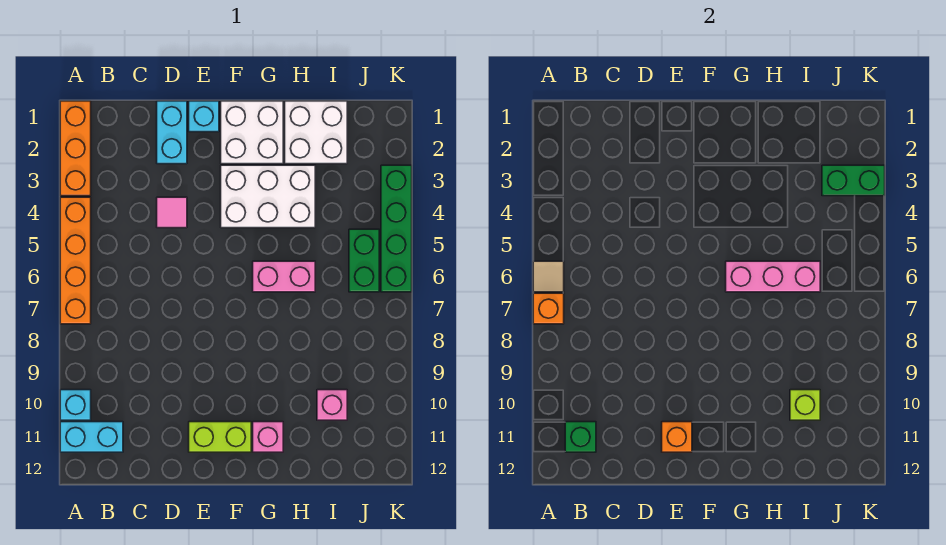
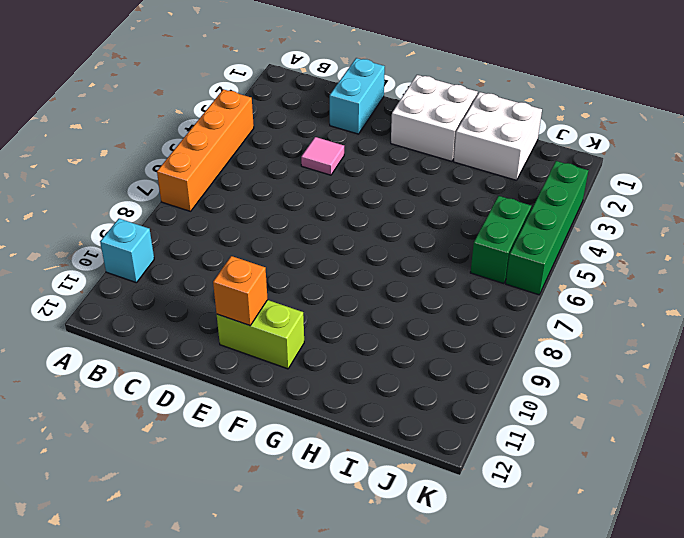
none -> orange brick A1:A3 level 1
none -> cyan brick A11:B11 level 1
none -> cyan brick E1 level 1

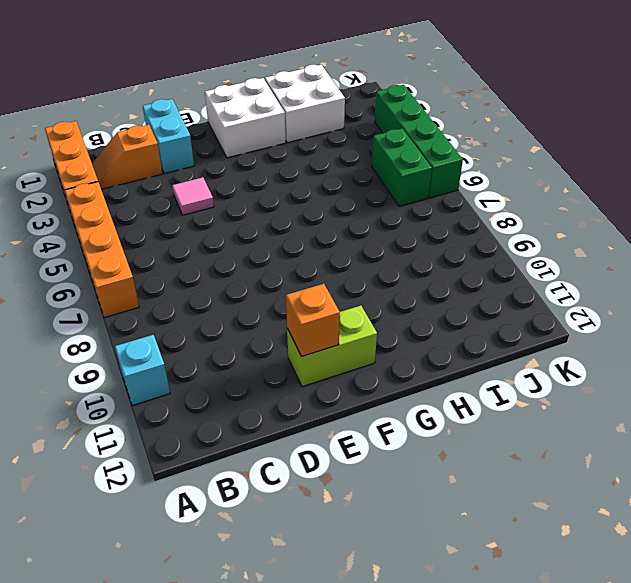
orange slope B2:C2 level 1 top C -> none
none -> cyan brick A11:B11 level 1
none -> cyan brick E1 level 1
none -> white brick F3:H4 level 1

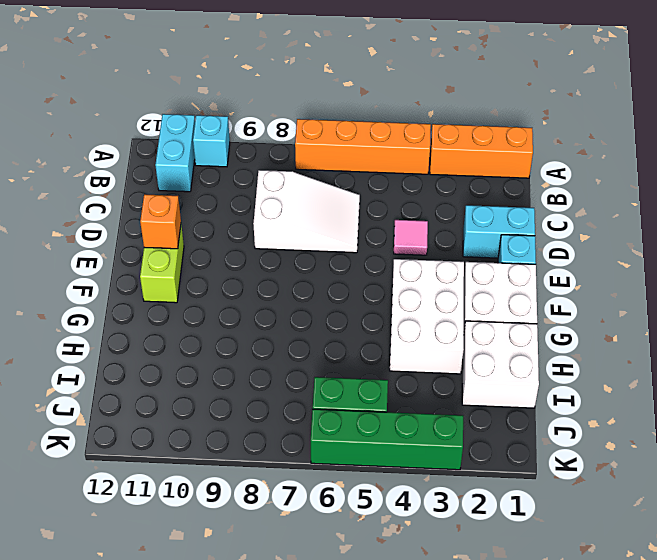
white slope C6:D8 level 1 top 8 -> none
none -> pink brick G6:H6 level 1
none -> pink brick G11 level 1
none -> pink brick I10 level 1

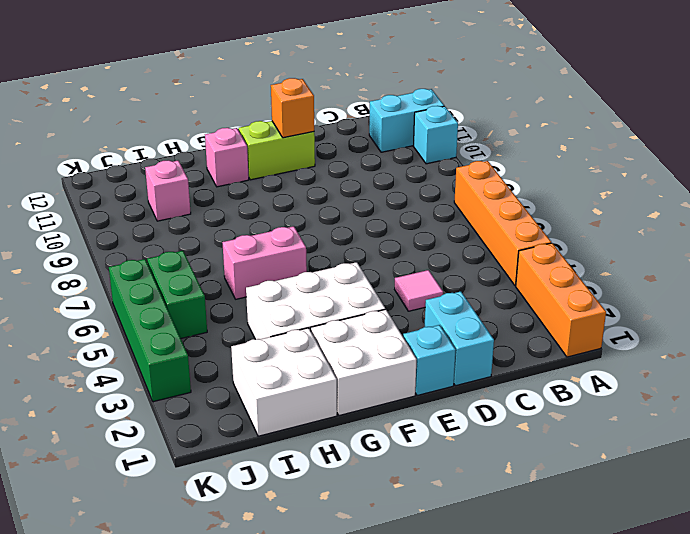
none -> tan tile A6 level 2
none -> orange brick A7 level 2
none -> green brick B11 level 2

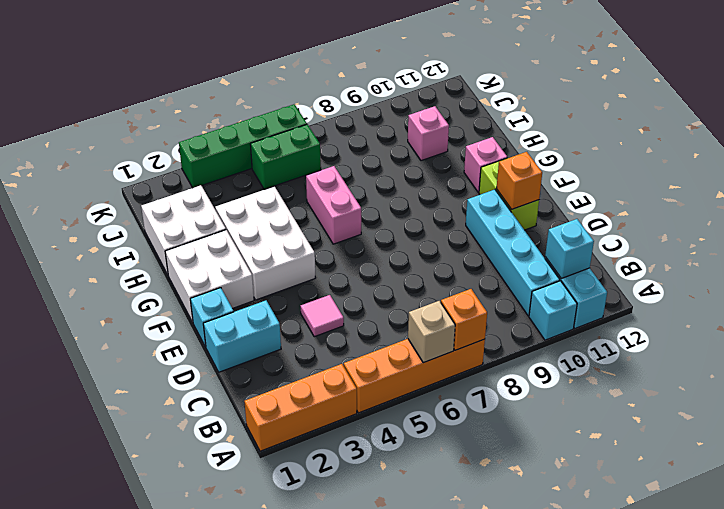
tan brick A6 level 2 -> tan tile A6 level 2
cyan brick B10:E10 level 1 -> none
cyan brick B11 level 2 -> green brick B11 level 2
none -> pink brick G6:I6 level 2
none -> lime brick I10 level 2
none -> green brick J3:K3 level 2

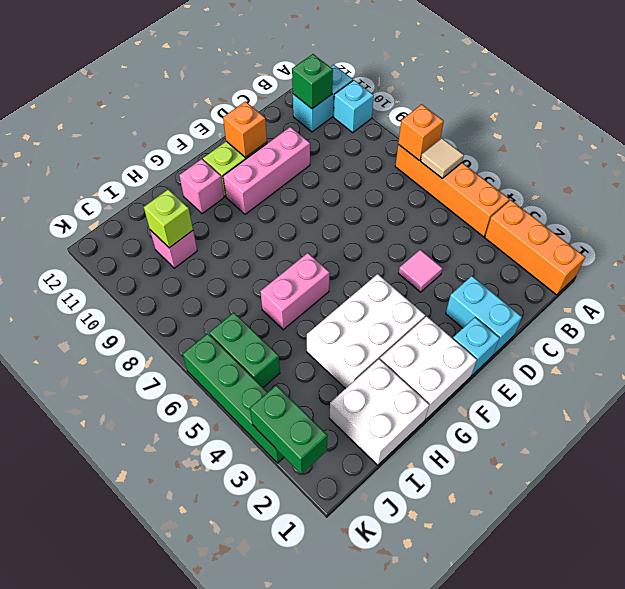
pink brick D10:F10 level 1 -> pink brick G6:I6 level 2
green brick K2:K3 level 2 -> green brick J3:K3 level 2

